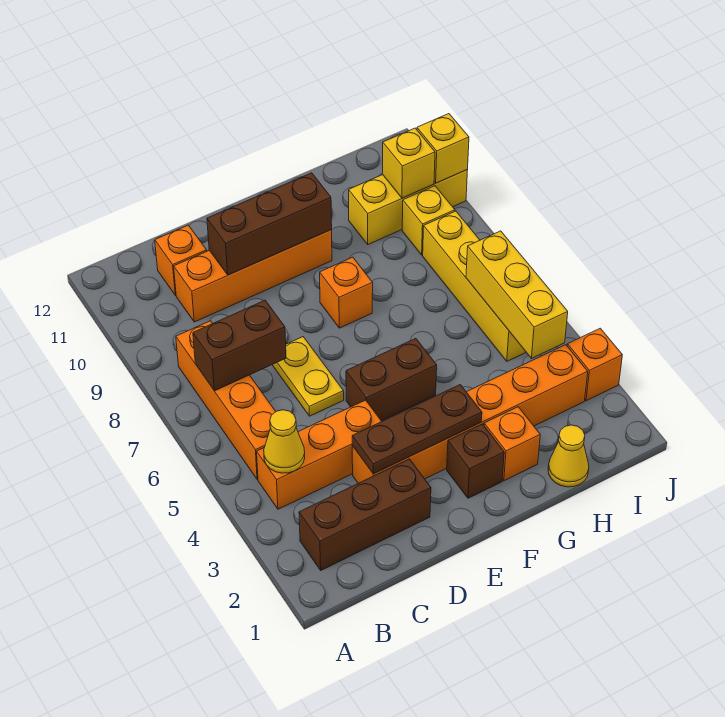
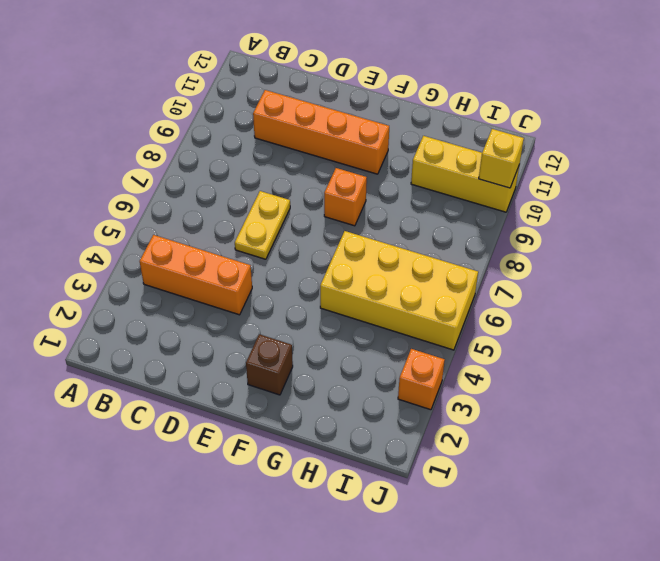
yellow brick G5:J6 level 1 -> yellow brick I5:I8 level 1
none -> brown brick B2:D2 level 1
none -> orange brick B5:B8 level 1
none -> orange brick C11 level 1

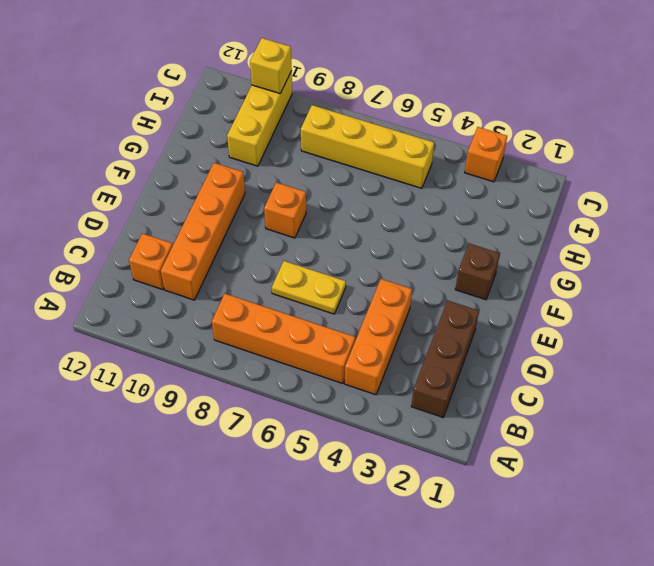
none -> orange brick D3:I3 level 1
none -> brown brick E5:F5 level 1
none -> orange brick G2 level 1

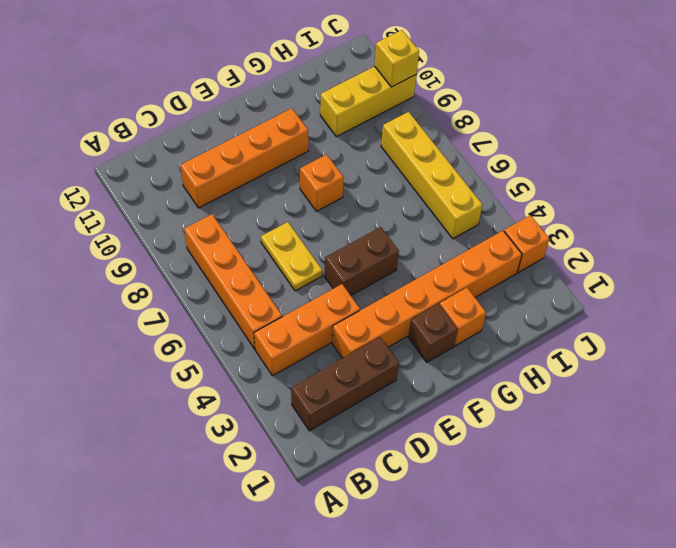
none -> orange brick C11 level 1
none -> yellow cone H1 level 1
none -> yellow brick I9 level 1

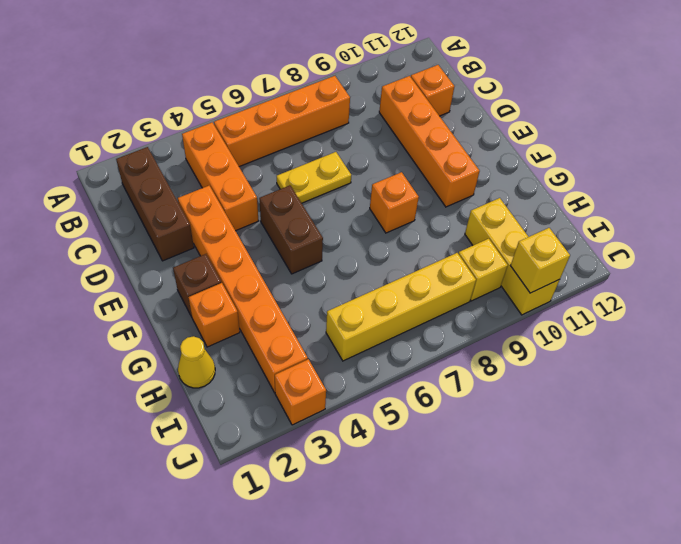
none -> yellow cone B4 level 2
none -> brown brick B7:C7 level 2
none -> brown plate D3:F3 level 2

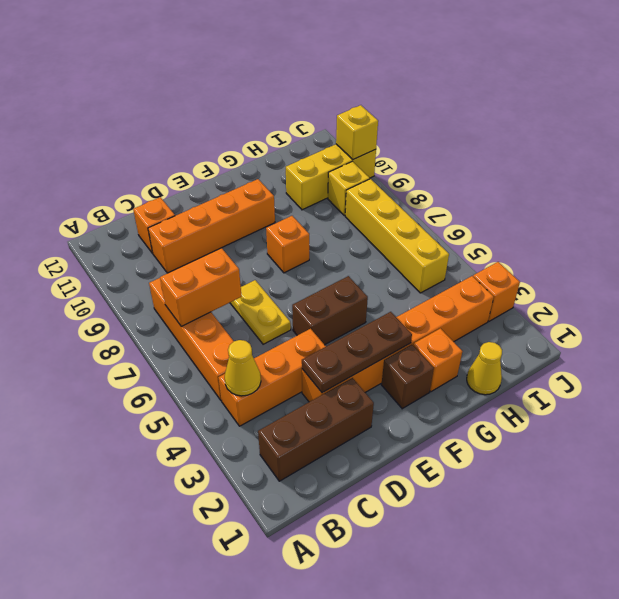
orange brick B7:C7 level 2 -> brown brick B7:C7 level 2
none -> brown brick D10:F10 level 2
none -> yellow brick I4:I6 level 2
none -> yellow brick I10 level 2

